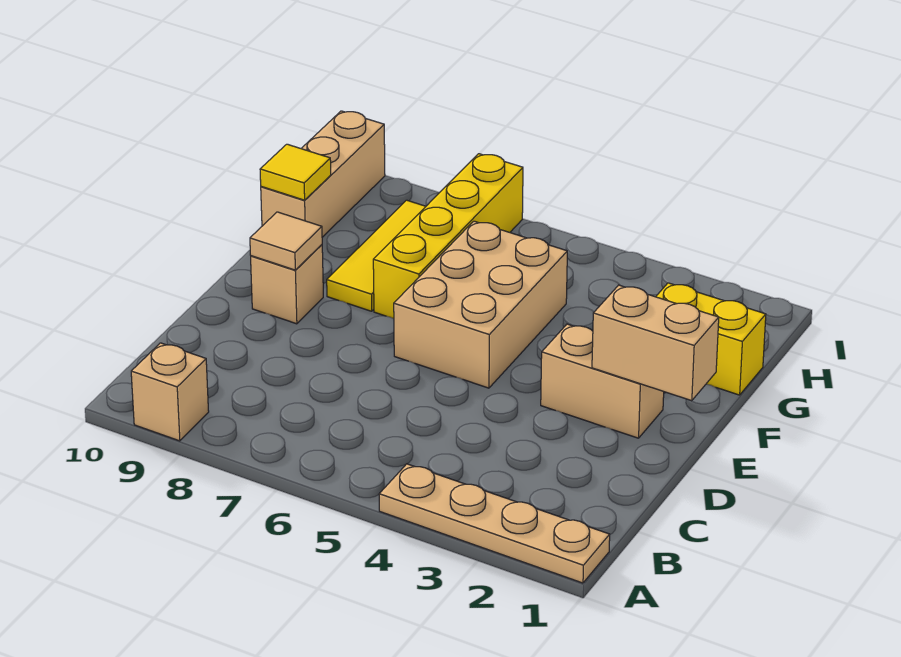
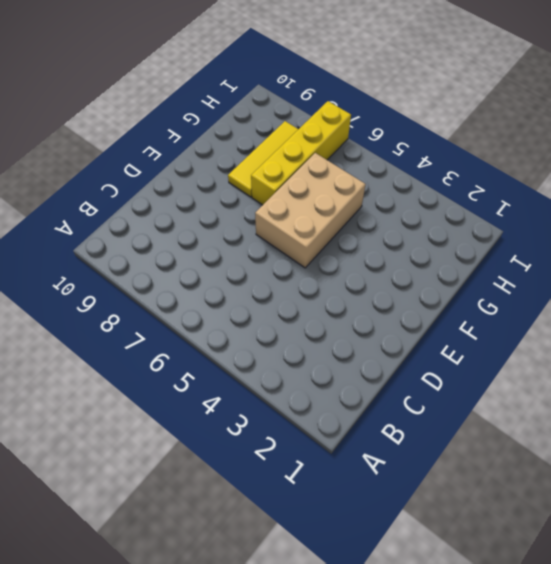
none -> tan plate A1:A4 level 1
none -> tan brick A9 level 1
none -> tan brick E2:E3 level 1

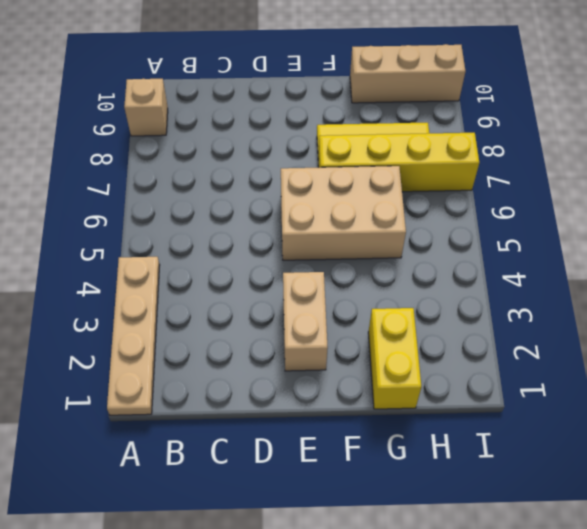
none -> tan brick E9 level 1
none -> tan brick E1:E2 level 2
none -> tan tile E9 level 2

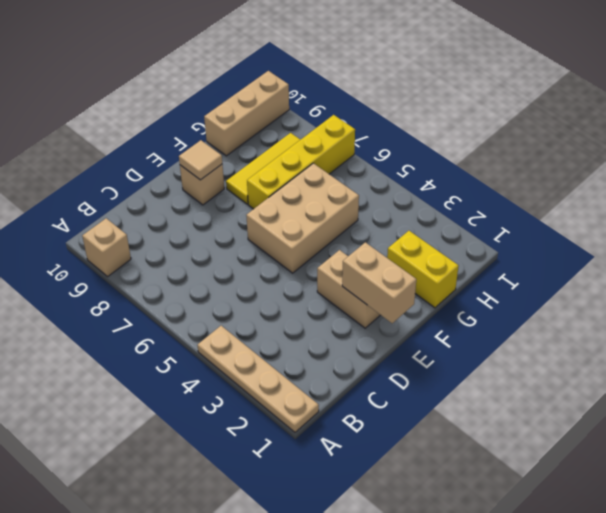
none -> yellow tile G10 level 2

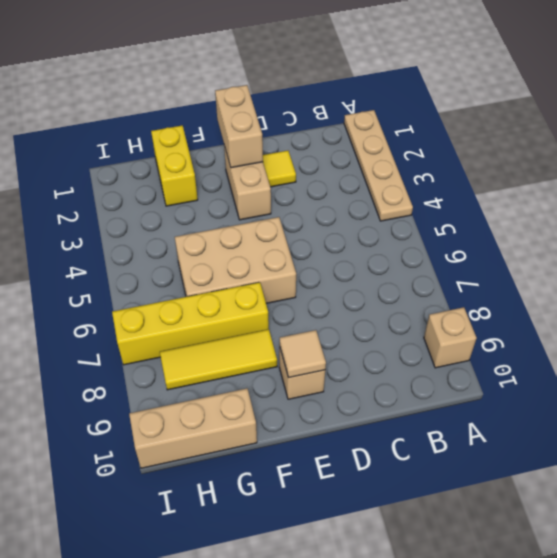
yellow tile D2 level 1 -> yellow tile G10 level 2

